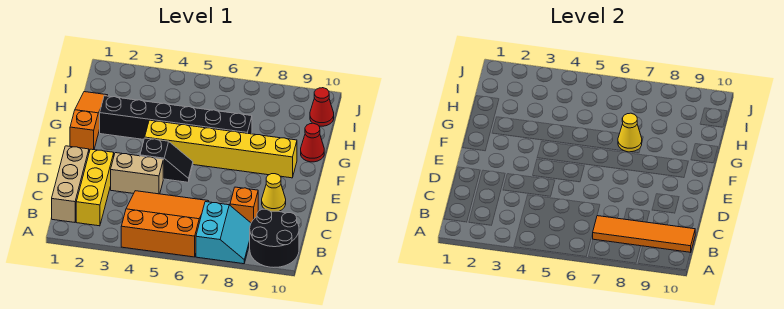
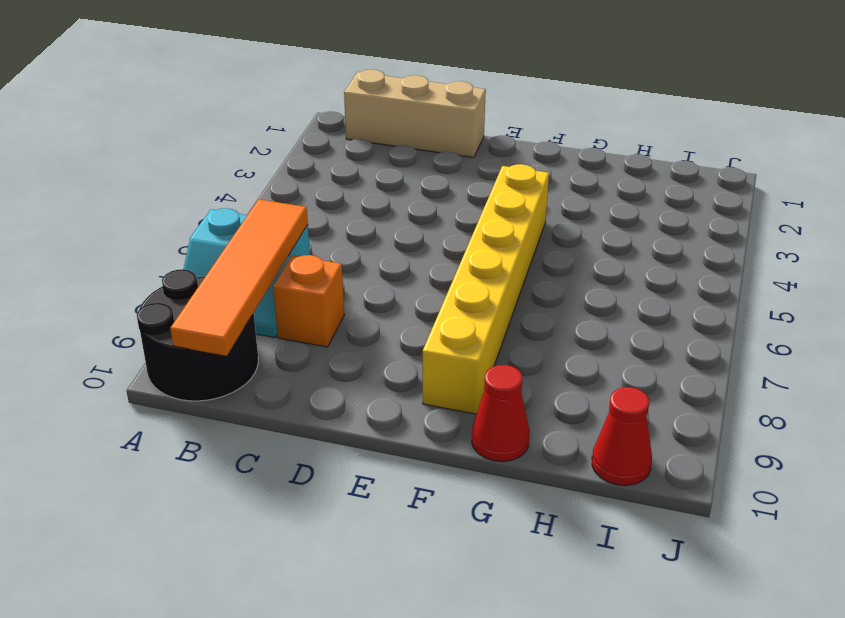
none -> orange slope A4:C6 level 1 top A
none -> yellow brick B2:D2 level 1
none -> tan brick D3:D4 level 1

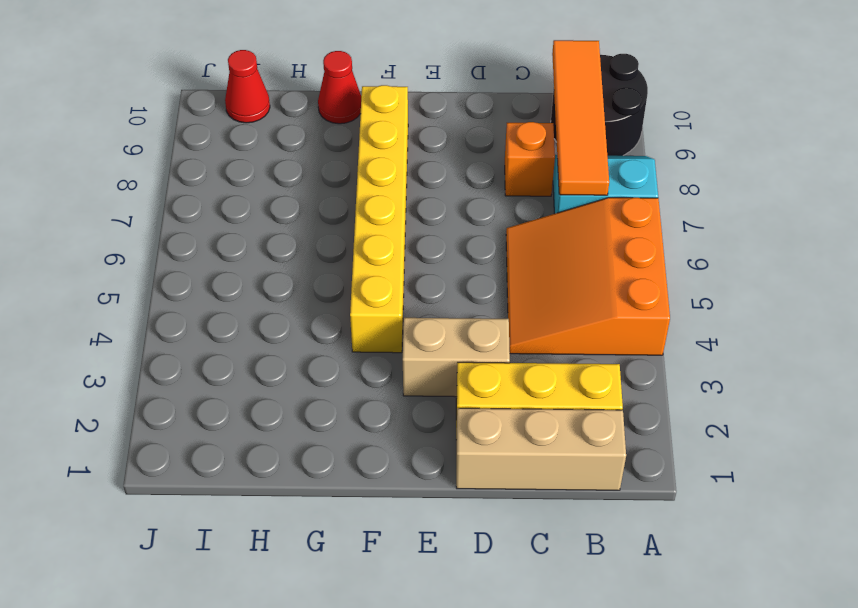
tan brick D3:E3 level 1 -> tan brick D3:D4 level 1
none -> yellow cone D9 level 1
none -> black slope E4:E5 level 1 top 4
none -> orange slope F1:H1 level 1 top F

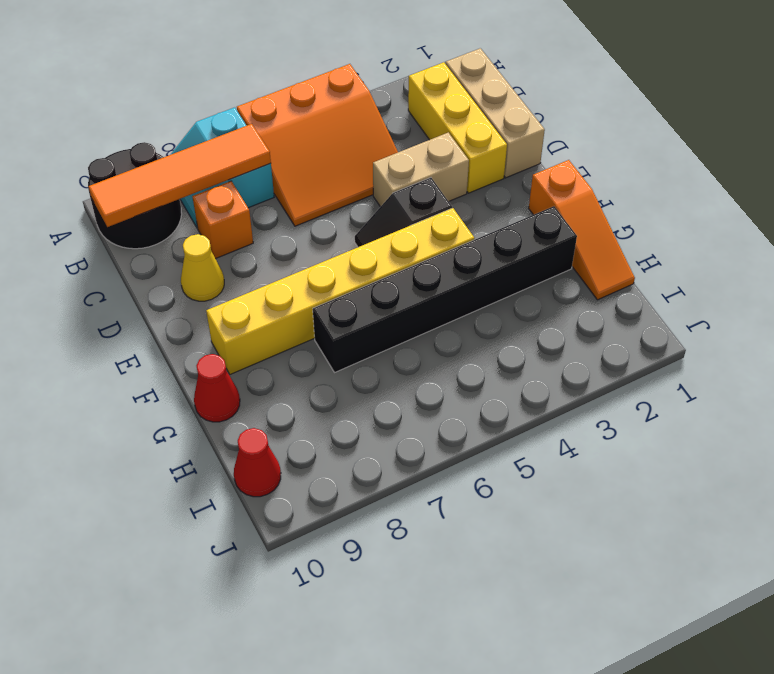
none -> yellow cone G7 level 2

